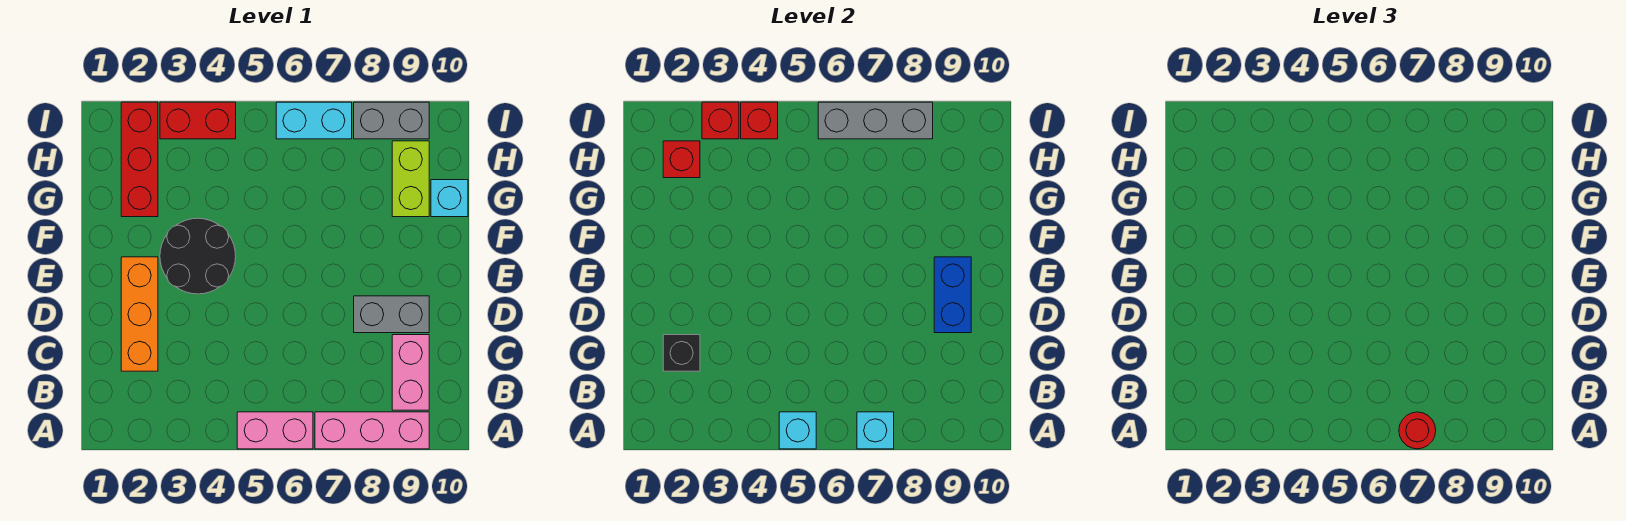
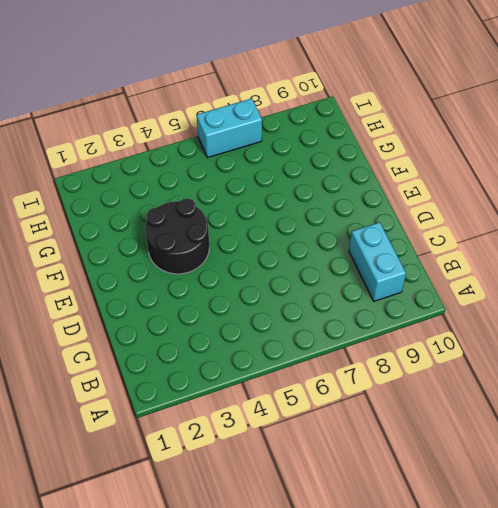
cyan brick B9:C9 level 1 -> pink brick B9:C9 level 1
none -> pink brick A5:A6 level 1
none -> pink brick A7:A9 level 1
none -> orange brick C2:E2 level 1

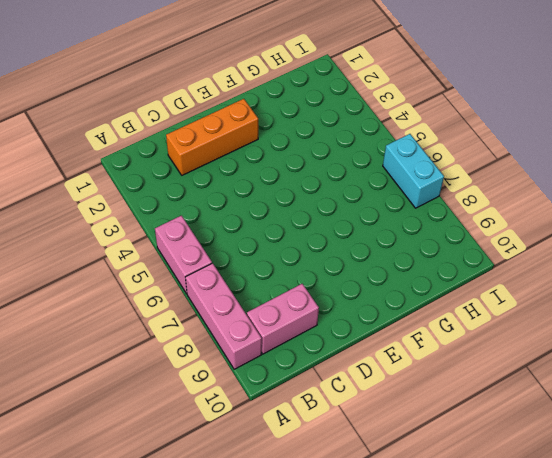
none -> grey brick D8:D9 level 1
none -> black round brick E3:F4 level 1
none -> red brick G2:I2 level 1

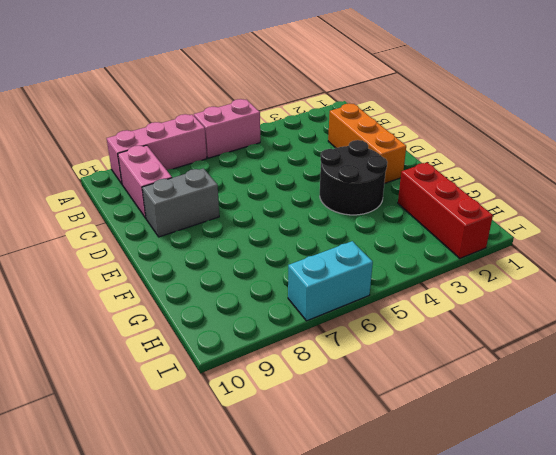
none -> lime brick G9:H9 level 1
none -> cyan brick G10 level 1
none -> red brick I3:I4 level 1

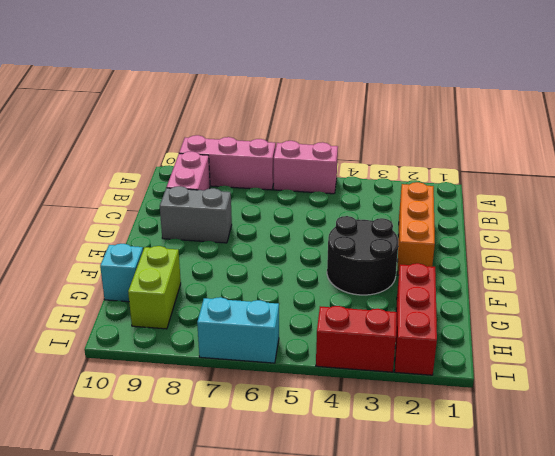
none -> grey brick I8:I9 level 1
none -> cyan brick A5 level 2
none -> cyan brick A7 level 2

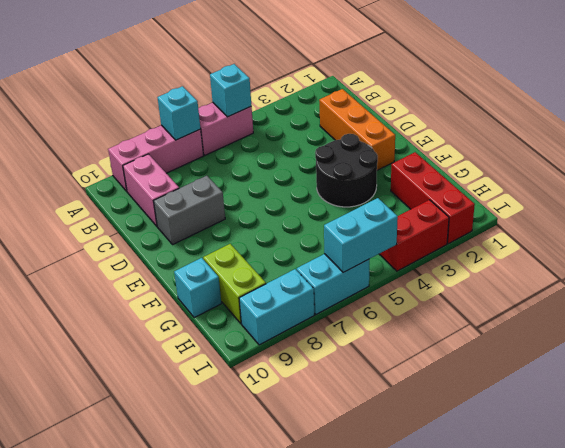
cyan brick I5:I6 level 2 -> grey brick I6:I8 level 2
cyan brick I8:I9 level 1 -> grey brick I8:I9 level 1
none -> black brick C2 level 2
none -> blue brick D9:E9 level 2
none -> red brick H2 level 2

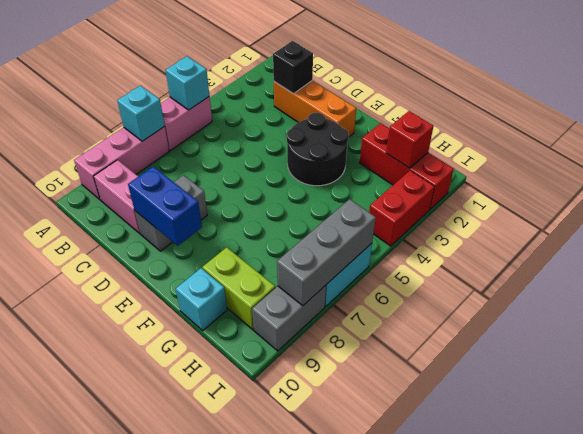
none -> red brick I3 level 2
none -> red brick I4 level 2
none -> red round brick A7 level 3

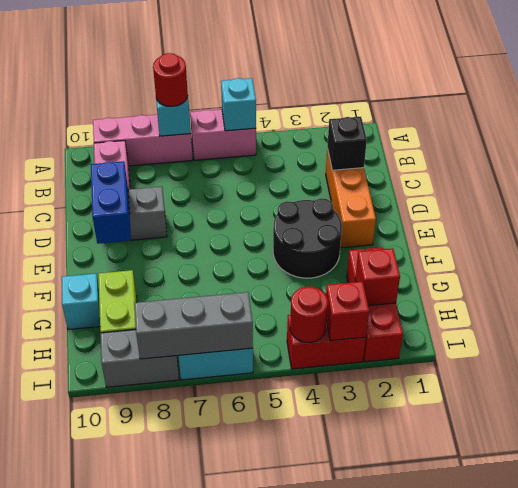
red round brick I4 level 2 -> red brick I4 level 2

